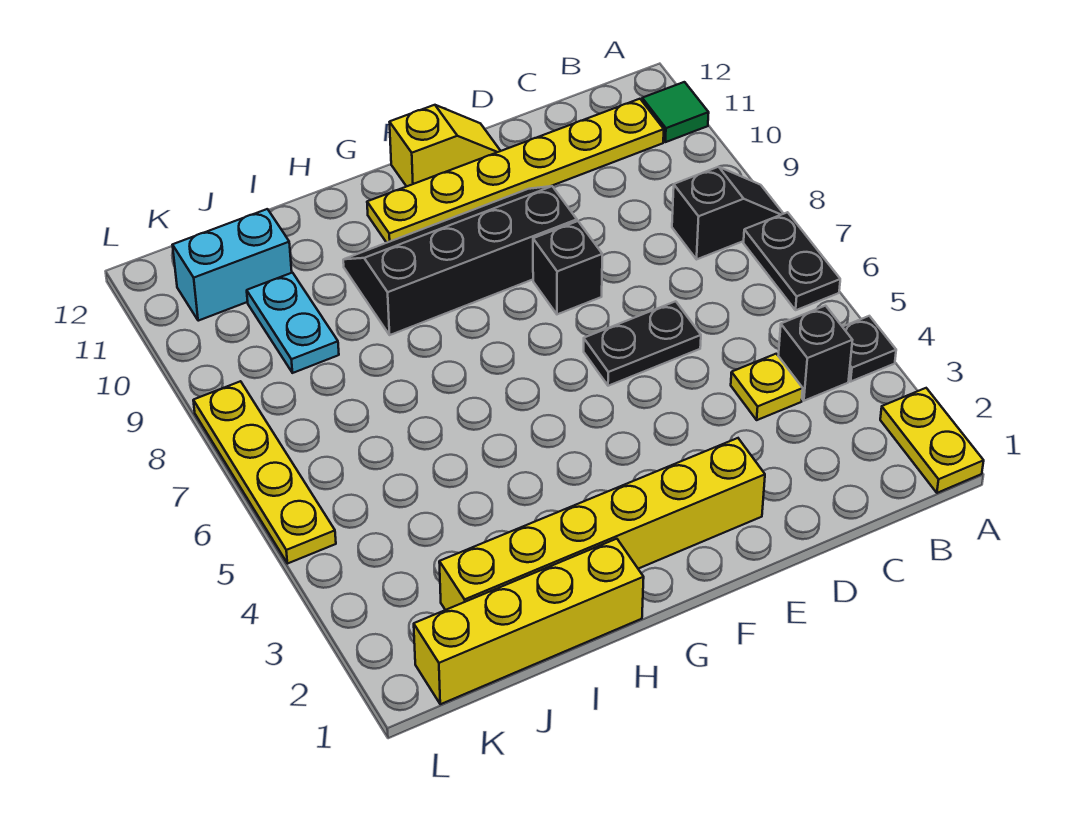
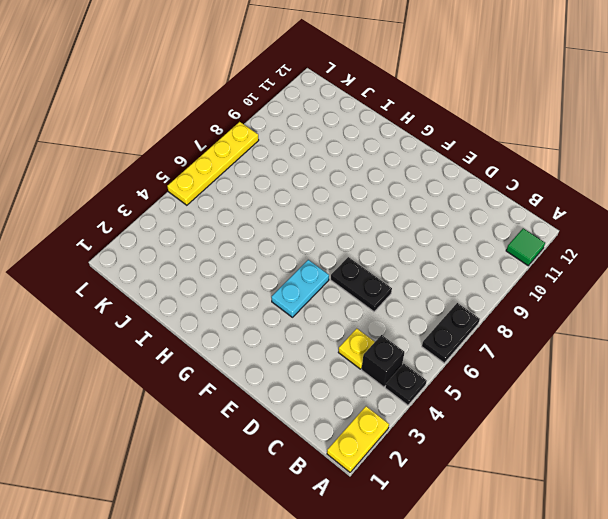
cyan plate F4:F5 level 1 -> cyan plate J9:J10 level 1
none -> black slope A8:B8 level 1 top B
none -> yellow plate B11:G11 level 1
none -> yellow brick E2:J2 level 1

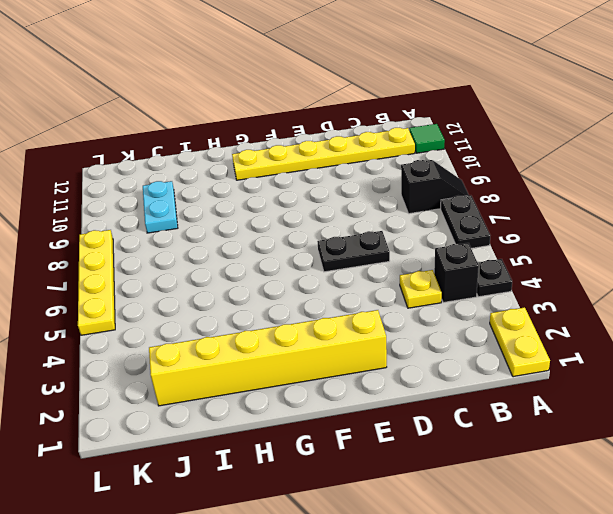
none -> black brick E8 level 1
none -> black slope E9:H10 level 1 top 9
none -> yellow slope E12:F12 level 1 top F

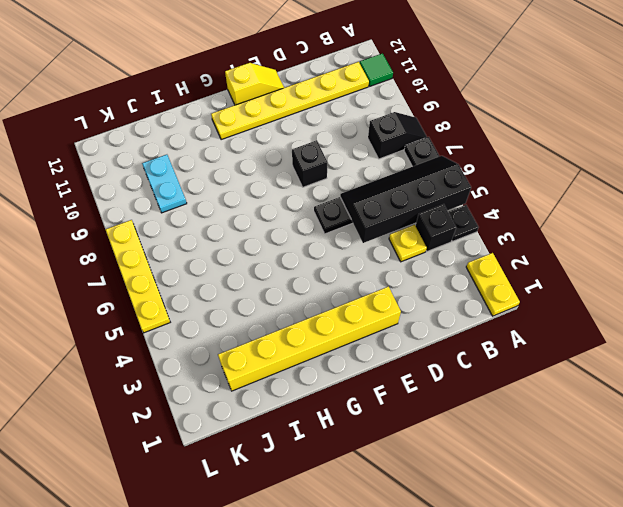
black slope A5:D6 level 2 top 5 -> black slope E9:H10 level 1 top 9
none -> yellow brick H1:K1 level 1
none -> cyan brick J11:K11 level 1

